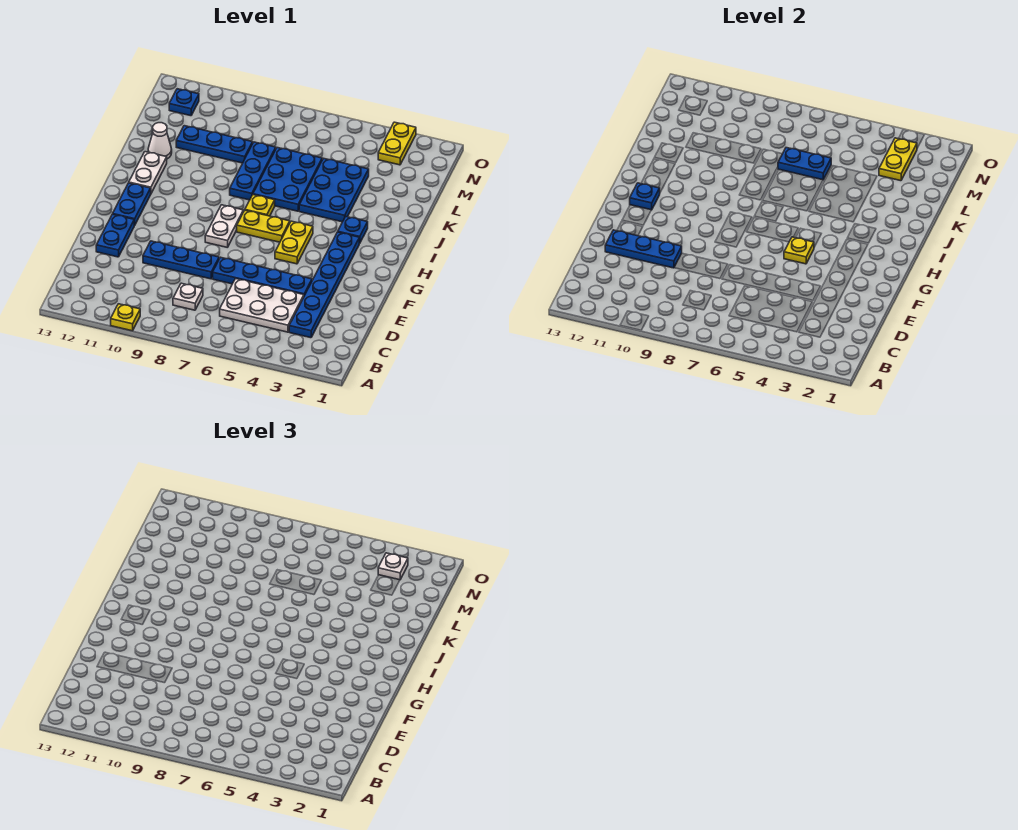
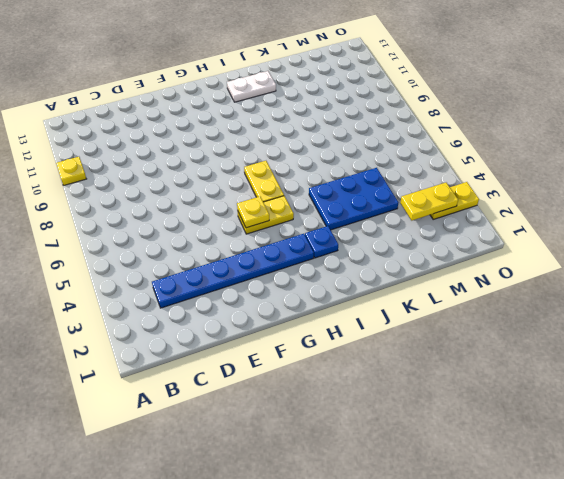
none -> white plate C4:D6 level 1
none -> white plate C8 level 1
none -> blue plate E4:E7 level 1

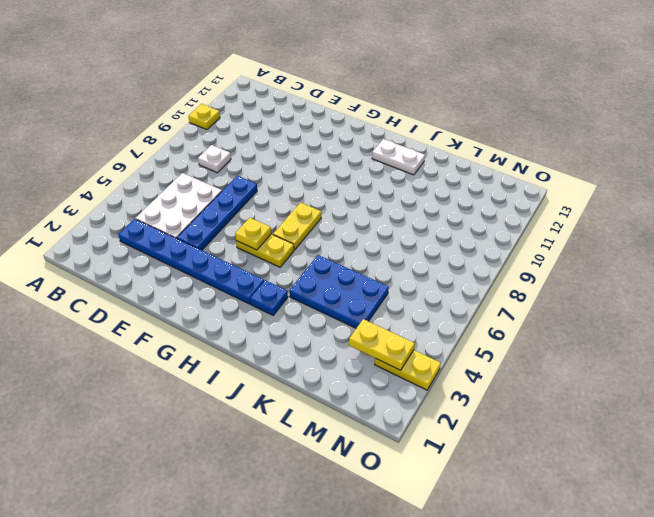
none -> blue plate E8:E10 level 1
none -> blue plate E12:F12 level 1
none -> white plate G8:H8 level 1

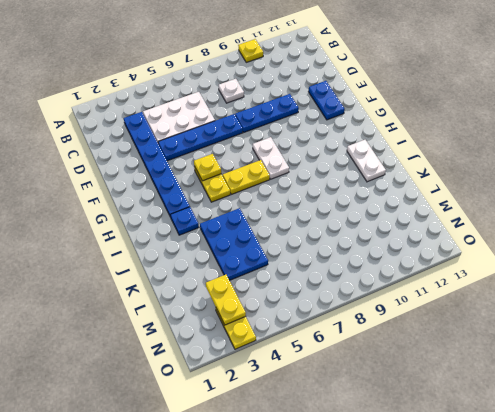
none -> blue plate G12:H12 level 1
none -> yellow plate I7 level 1
none -> blue plate J6:L7 level 1

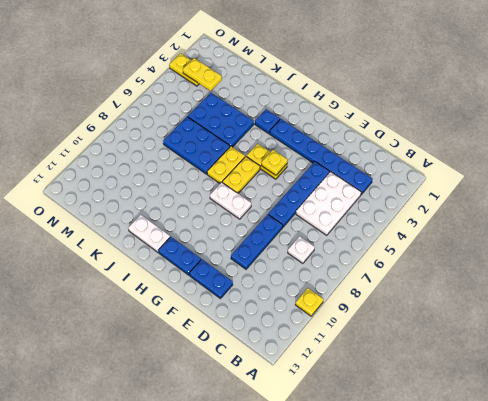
yellow plate I6:I7 level 1 -> yellow plate I7 level 1
none -> blue plate J8:L8 level 1
none -> white cone K12 level 1
none -> blue plate L9:L11 level 1

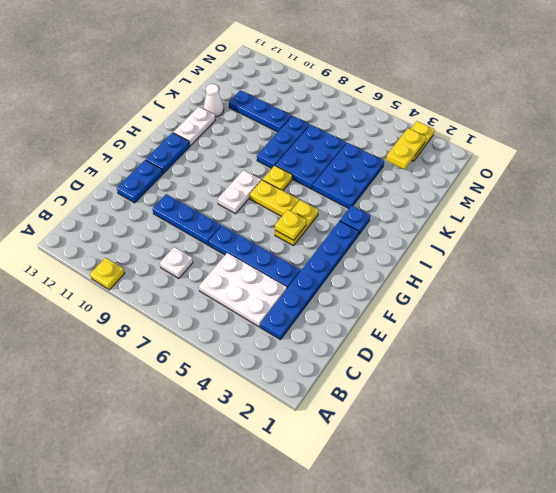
none -> blue plate N12 level 1
none -> blue plate E10:E12 level 2
none -> blue plate H12 level 2

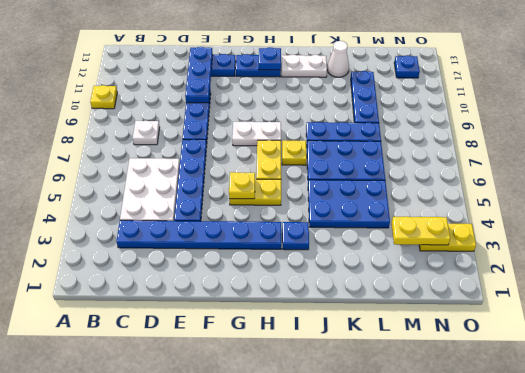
none -> blue plate L6:L7 level 2
none -> white plate N3 level 3

